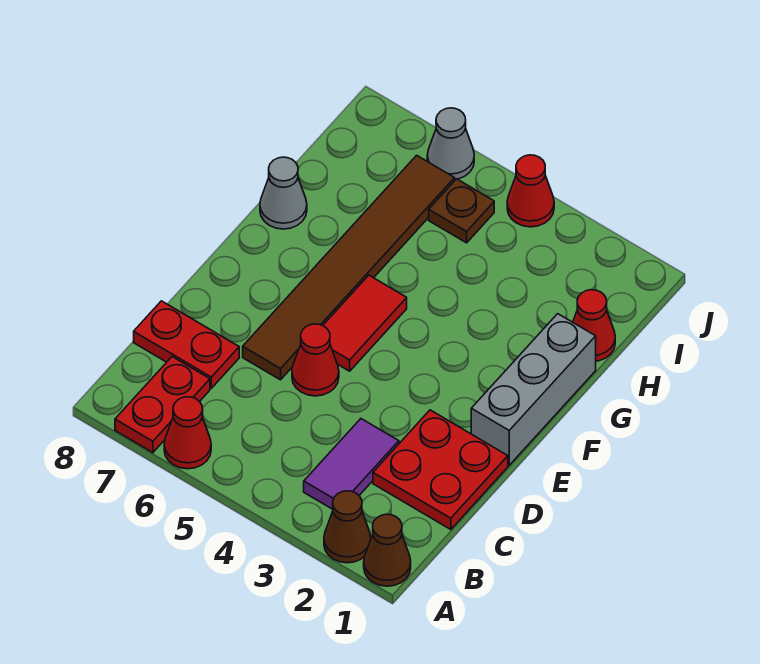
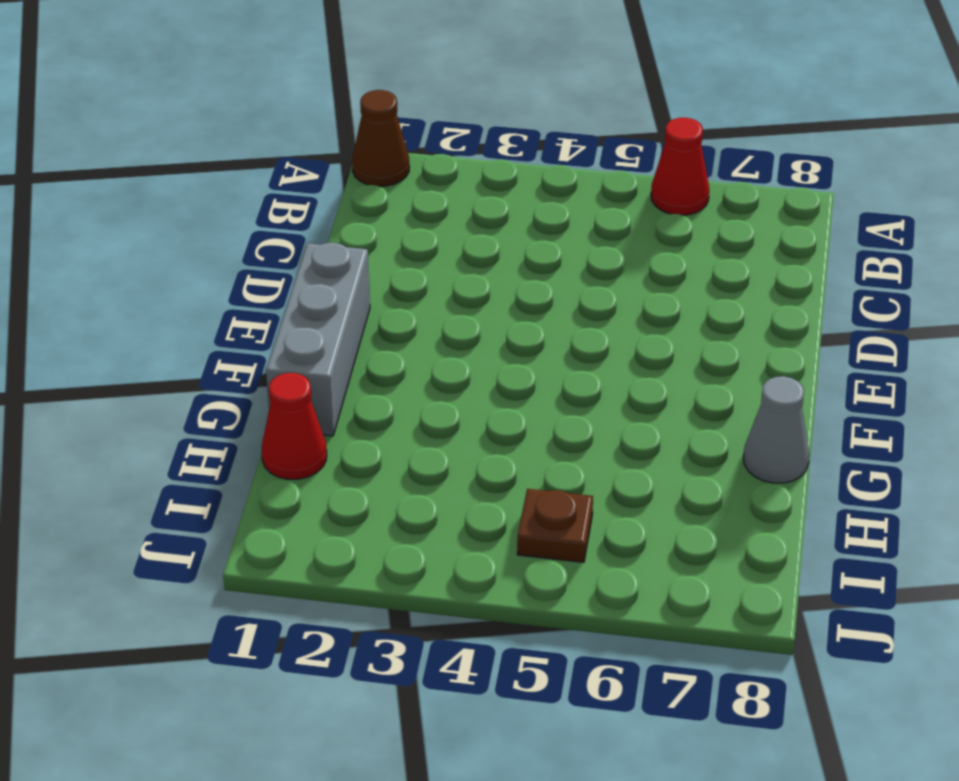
none -> brown cone A2 level 1
none -> red plate A7:B7 level 1
none -> purple tile B3:C3 level 1

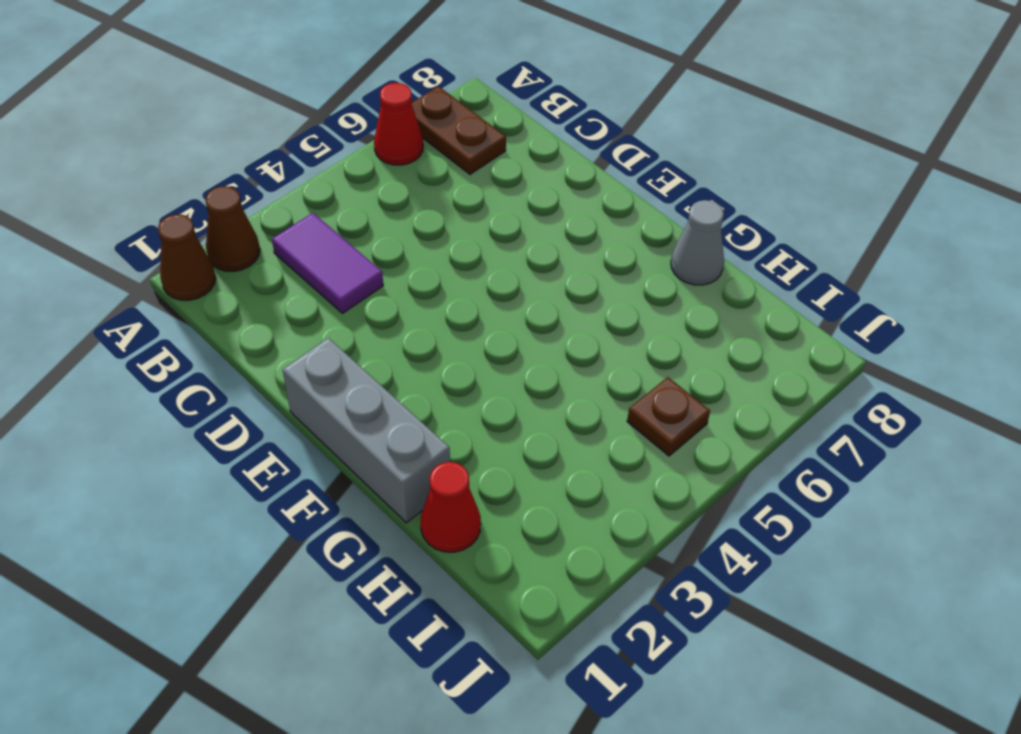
brown plate A7:B7 level 1 -> red plate A7:B7 level 1
none -> red plate C1:D2 level 1
none -> red plate C7:C8 level 1
none -> red cone D5 level 1

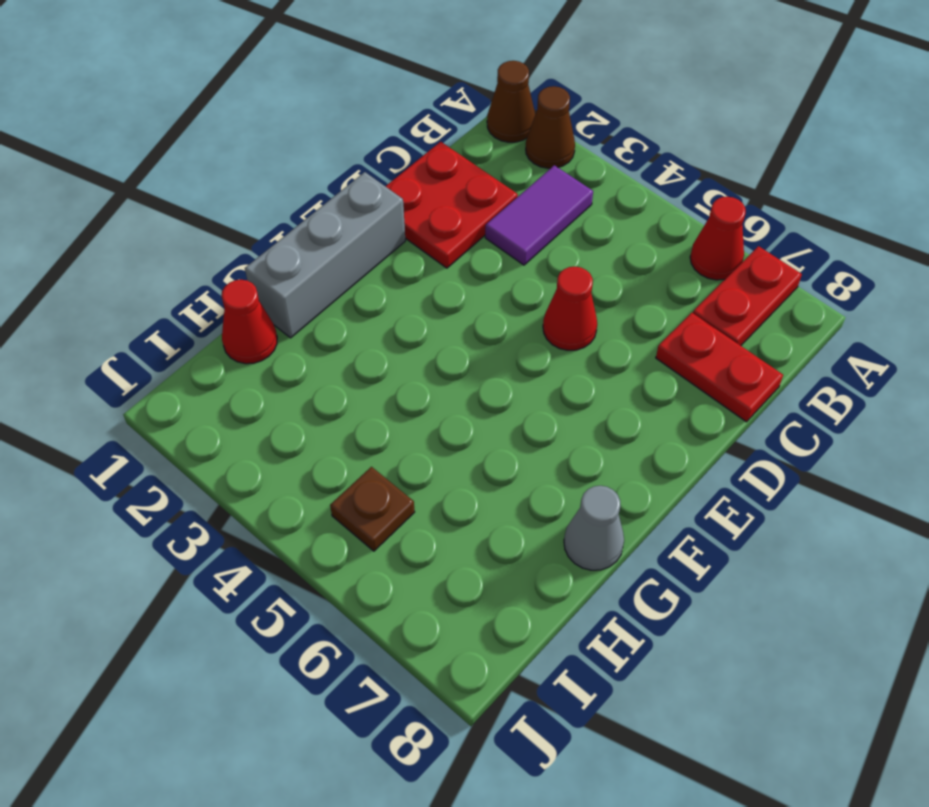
none -> brown tile D6:I6 level 1
none -> red tile E5:F5 level 1
none -> red cone J4 level 1

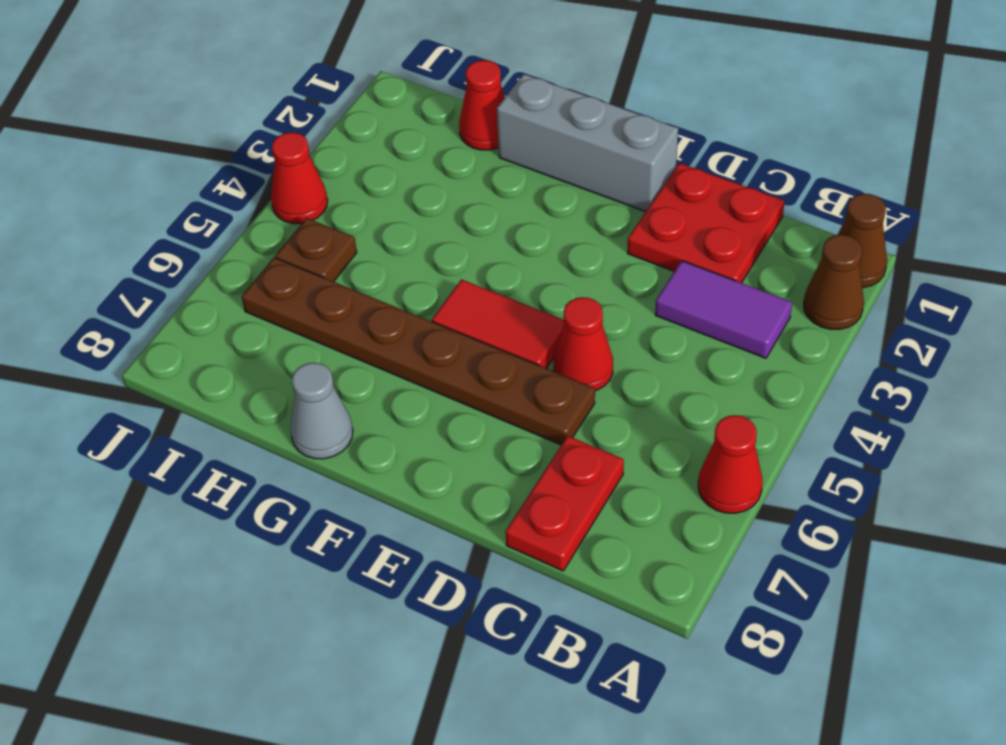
brown plate D6:I6 level 1 -> brown tile D6:I6 level 1
none -> red plate A7:B7 level 1
none -> grey cone J6 level 1

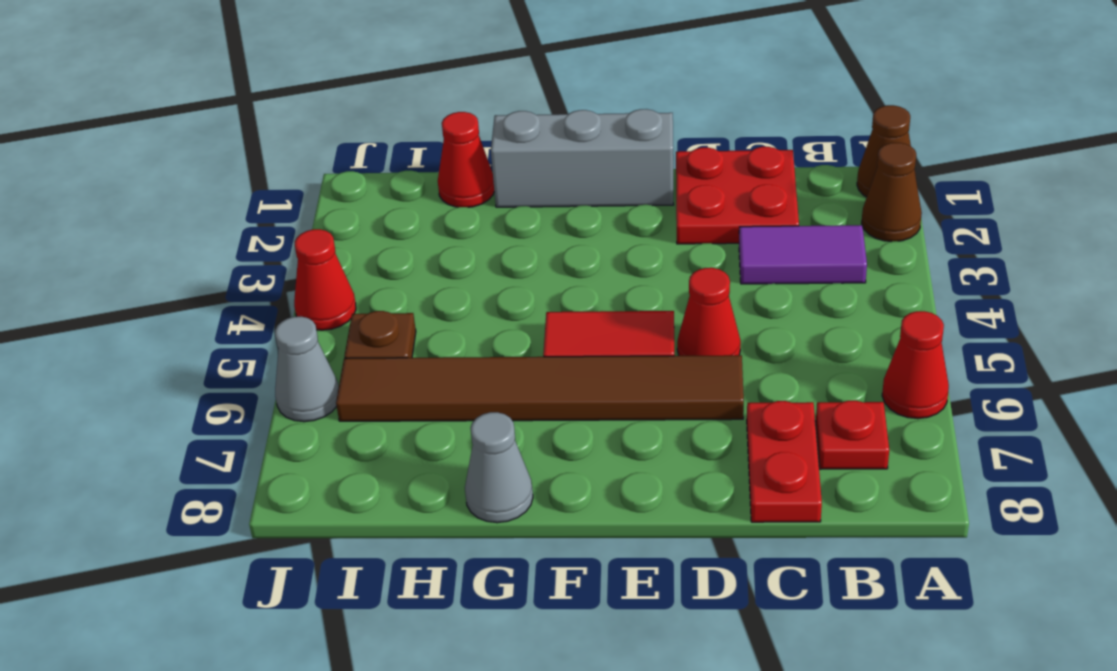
red plate B7 level 1 -> red plate A7:B7 level 1

